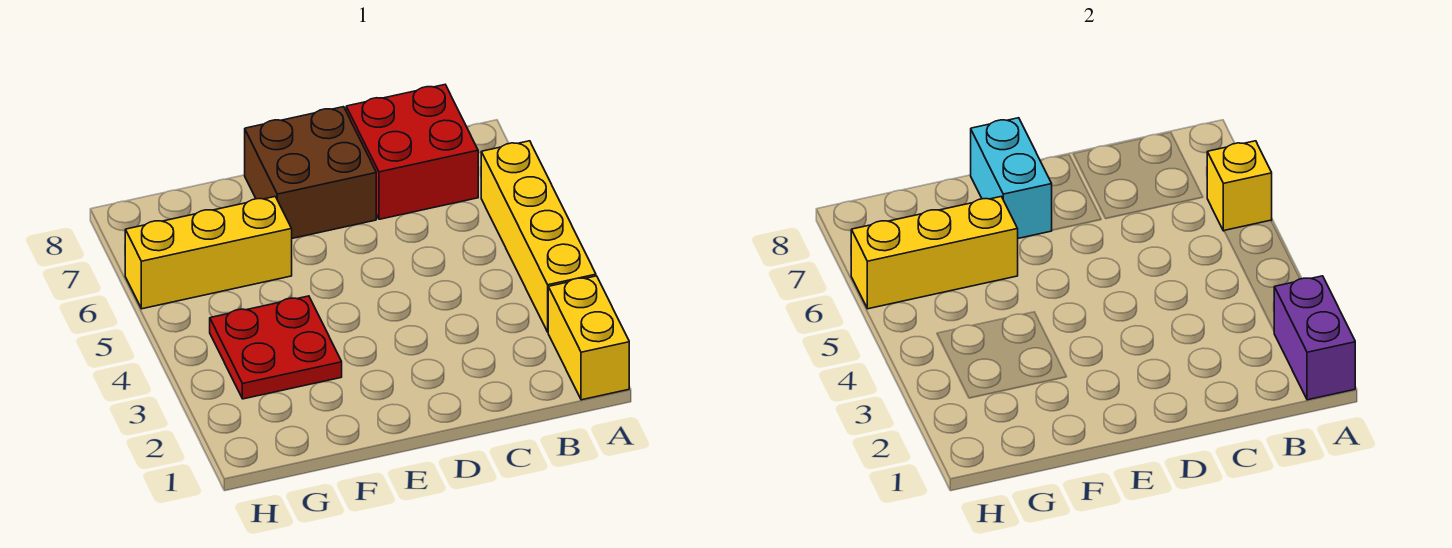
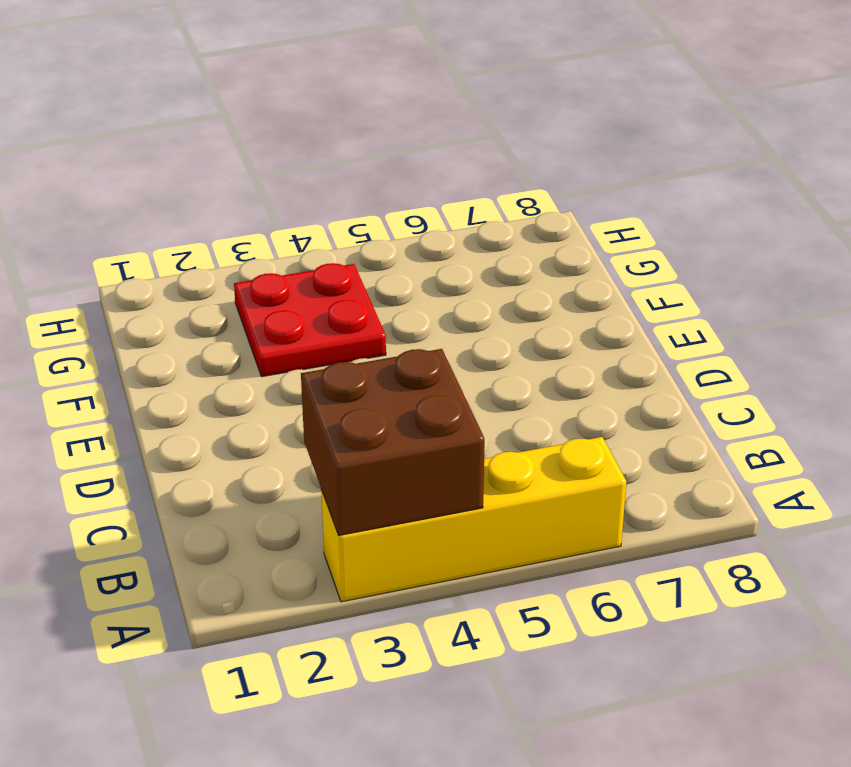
brown brick A3:B4 level 2 -> brown brick D7:E8 level 1
none -> yellow brick A1:A2 level 1
none -> red brick B7:C8 level 1

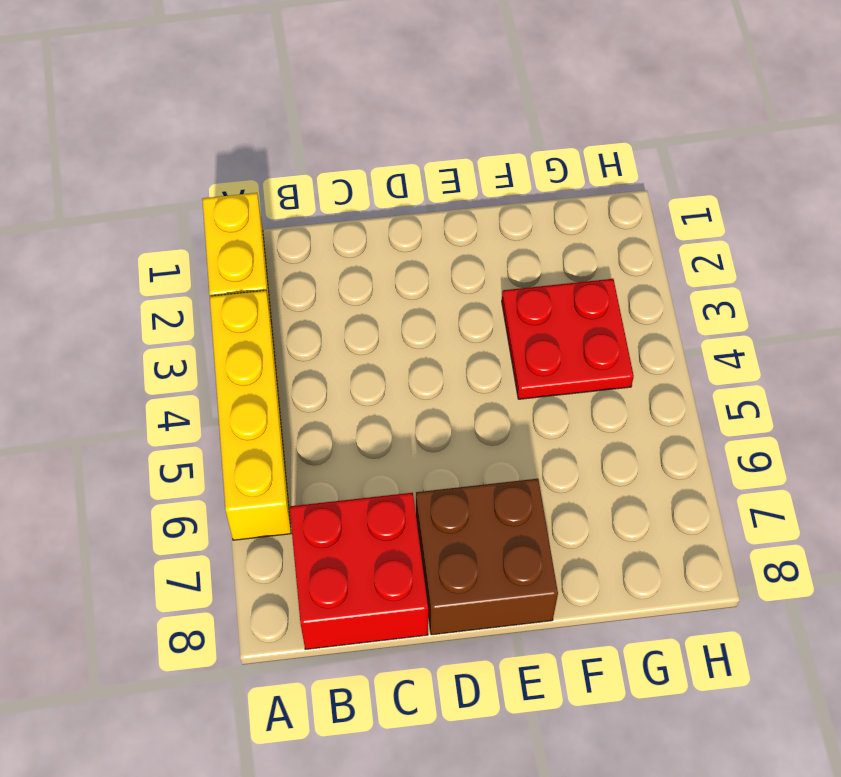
none -> yellow brick F6:H6 level 1
none -> purple brick A1:A2 level 2

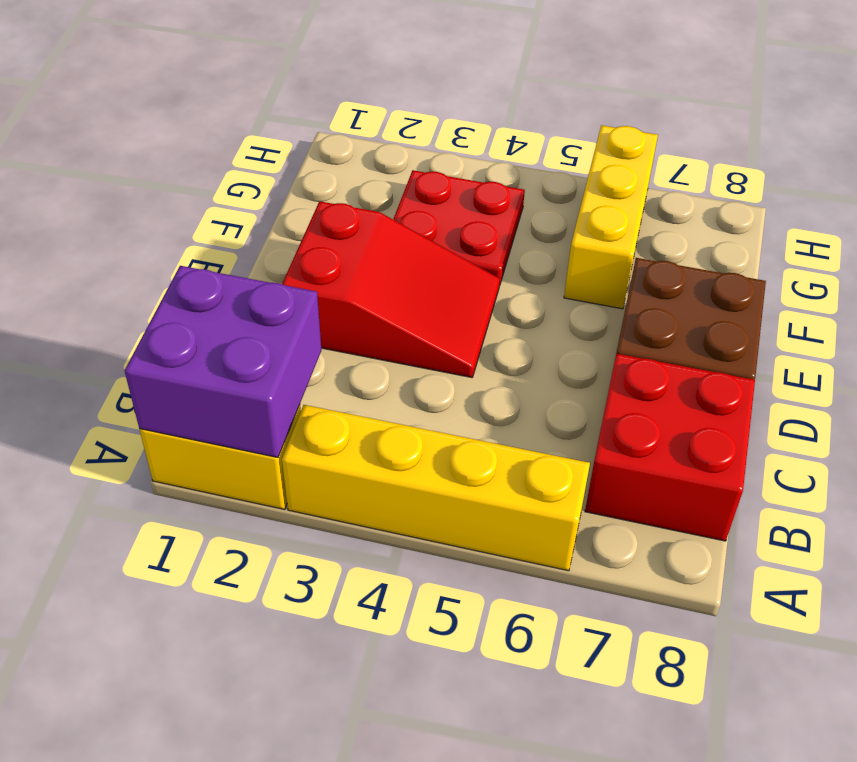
purple brick A1:B2 level 2 -> purple brick A1:A2 level 2
red slope D2:E4 level 1 top 2 -> none
none -> yellow brick A6 level 2
none -> cyan brick E7:E8 level 2

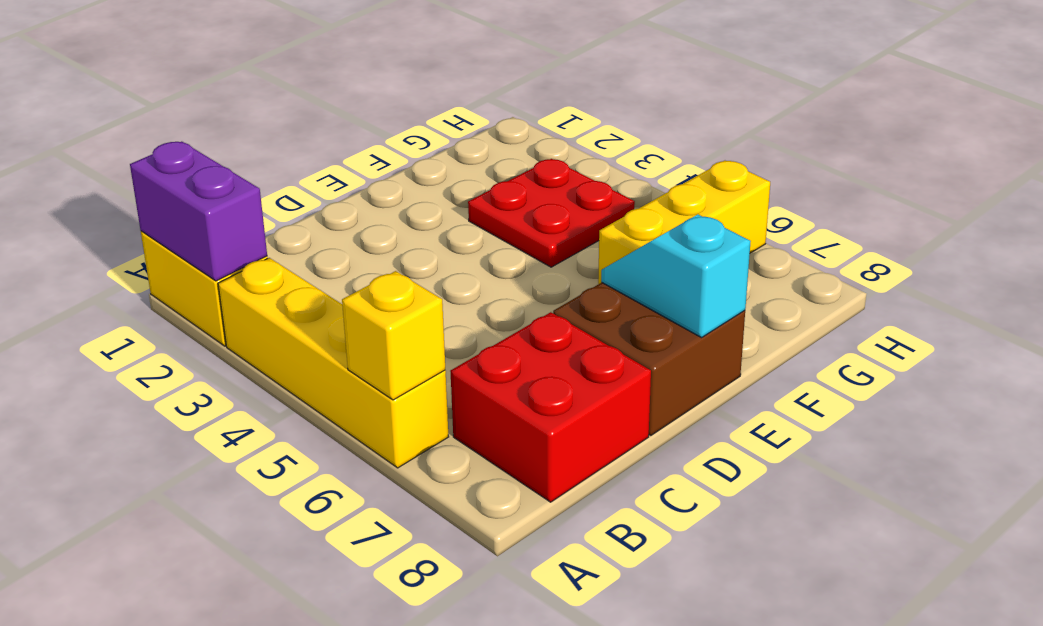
cyan slope E7:E8 level 2 top 8 -> cyan brick E7:E8 level 2
none -> yellow brick F6:H6 level 2

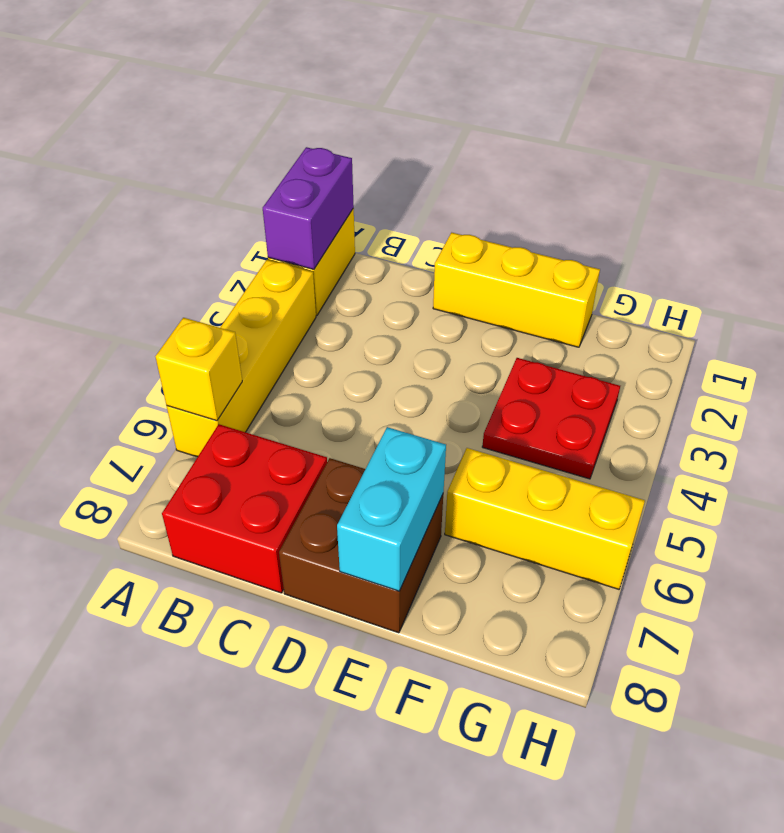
yellow brick D1:F1 level 1 -> yellow brick F6:H6 level 2

